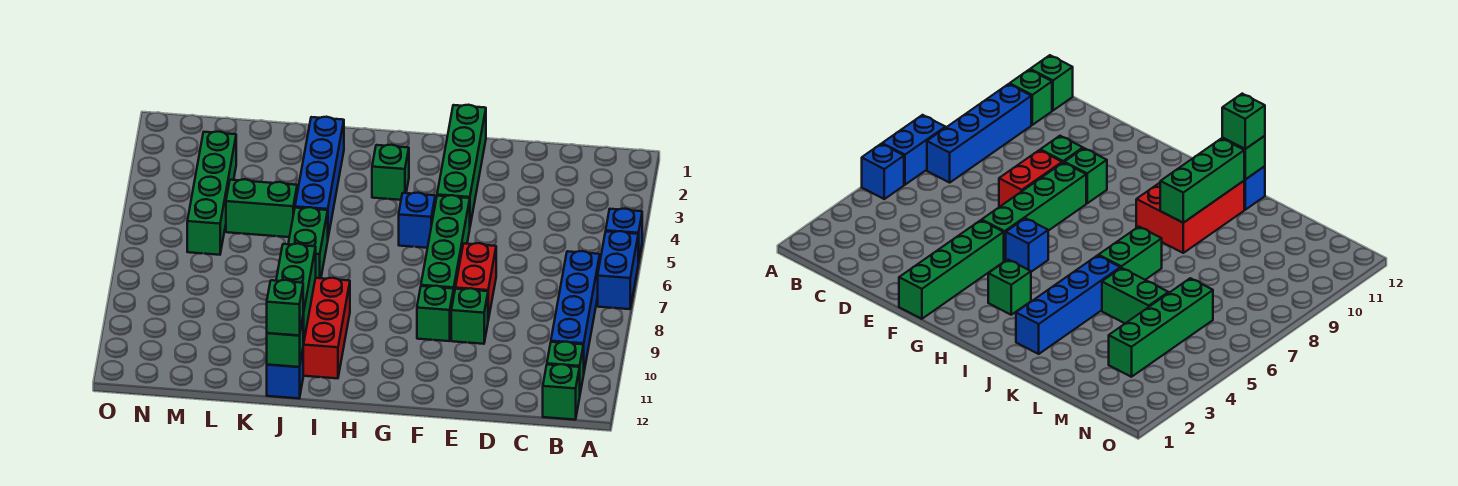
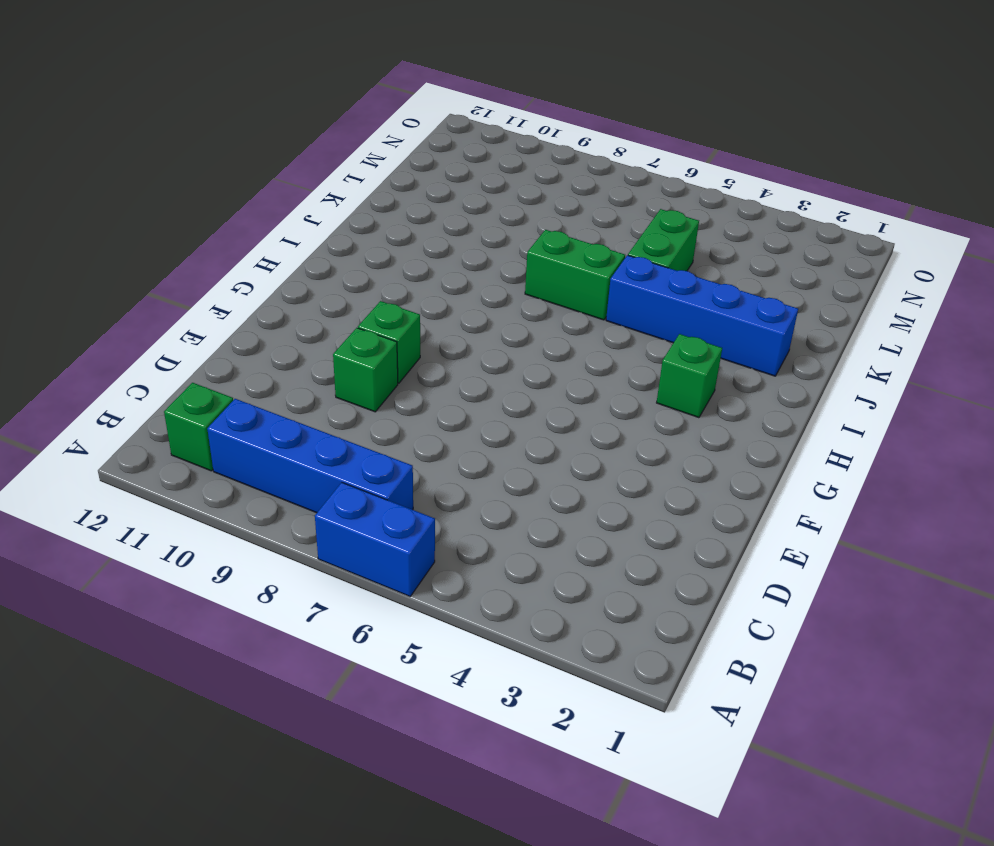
none -> blue brick A5 level 1
none -> green brick B12 level 1
none -> red brick E7:E8 level 1

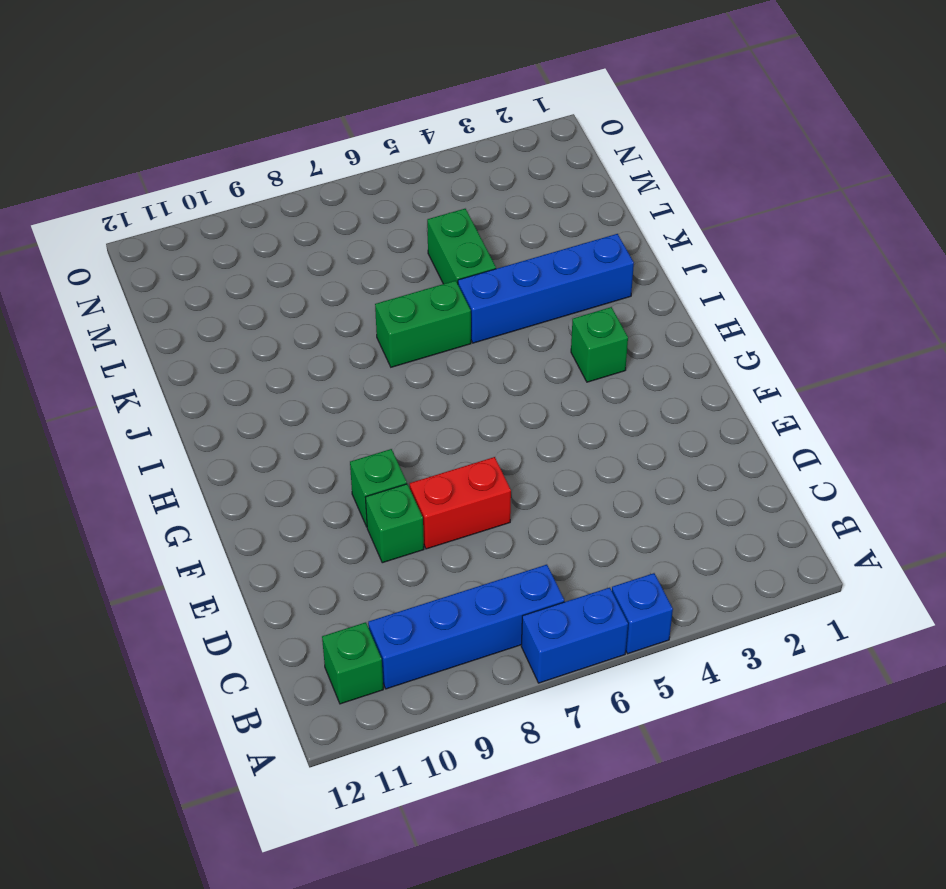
none -> green brick B12 level 1
none -> green brick F1:F4 level 1
none -> green brick F5:F8 level 1

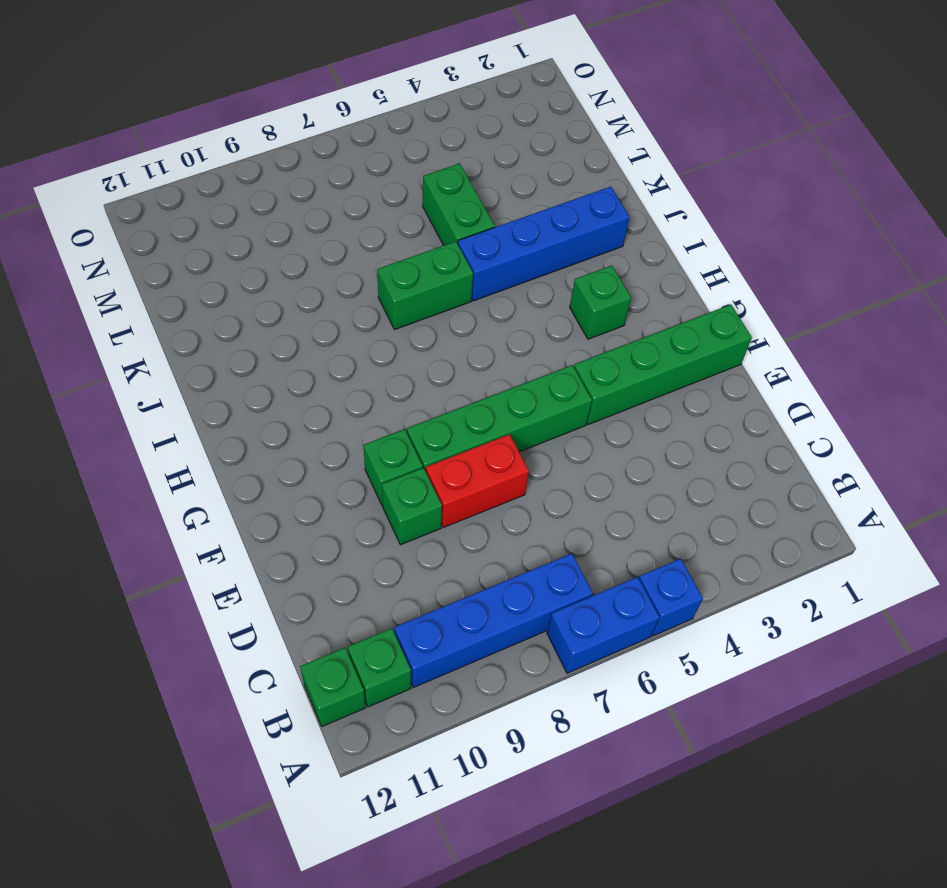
none -> blue brick G5 level 1
none -> red brick I9:J11 level 1
none -> blue brick J12 level 1

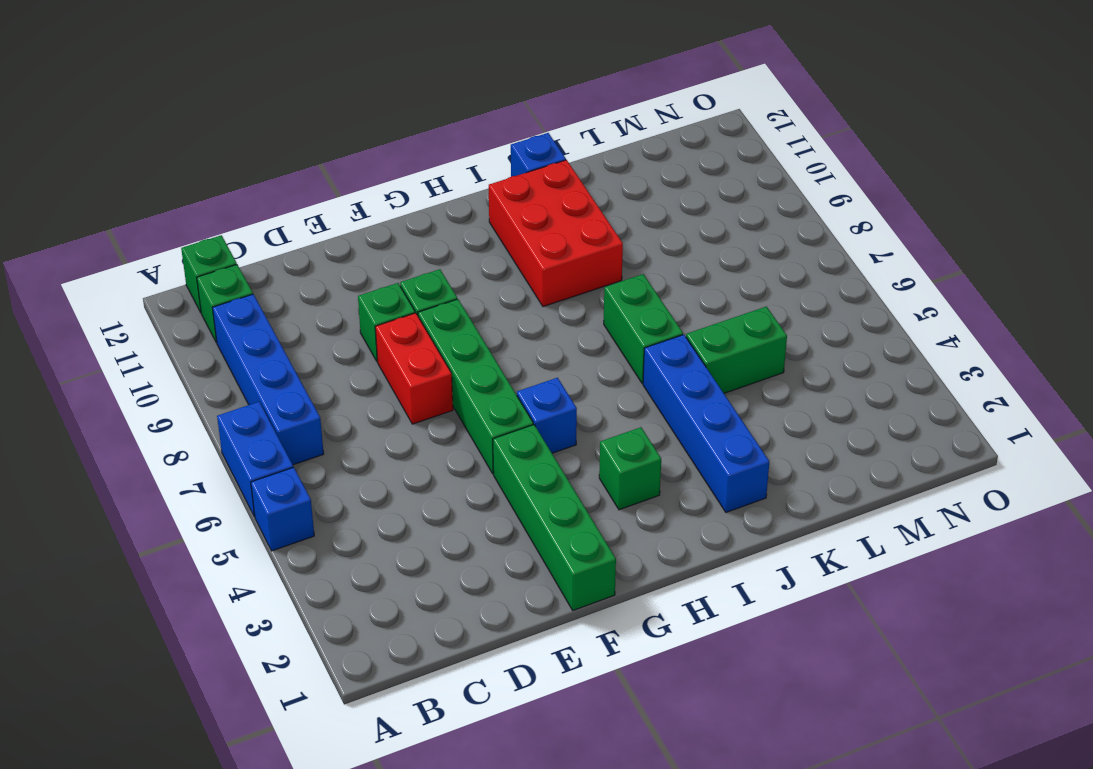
none -> green brick M3:M6 level 1
none -> green brick J9:J11 level 2
none -> green brick J12 level 2

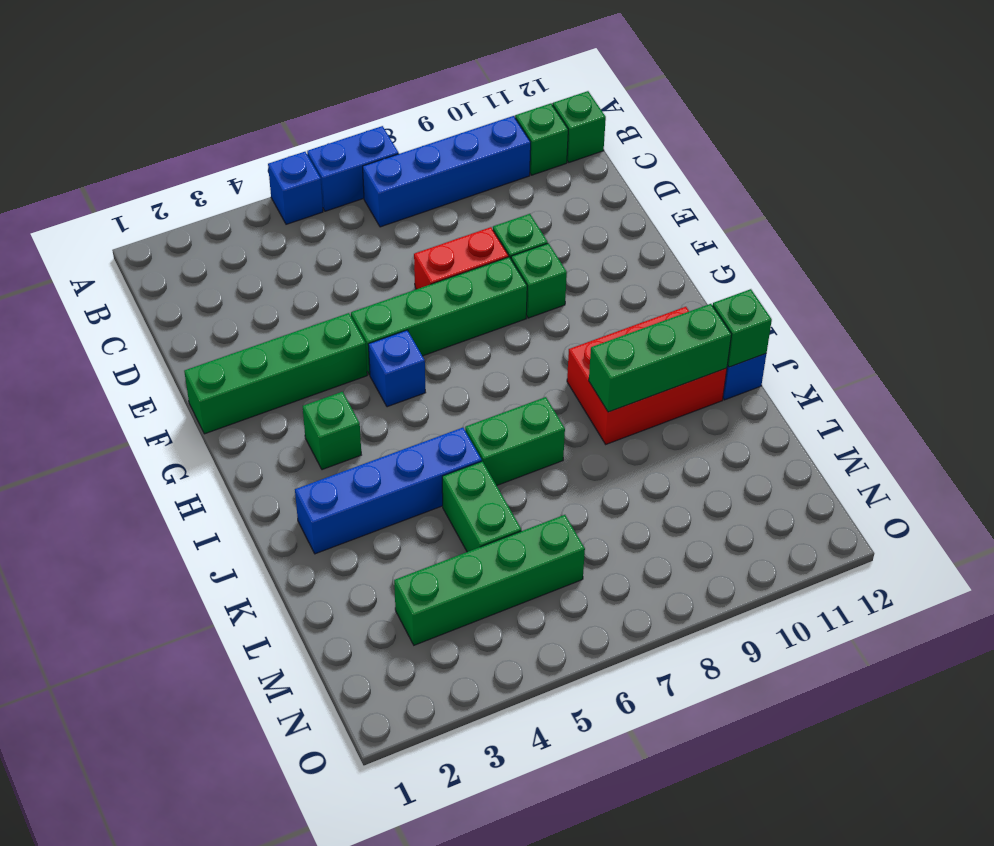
none -> green brick J12 level 3

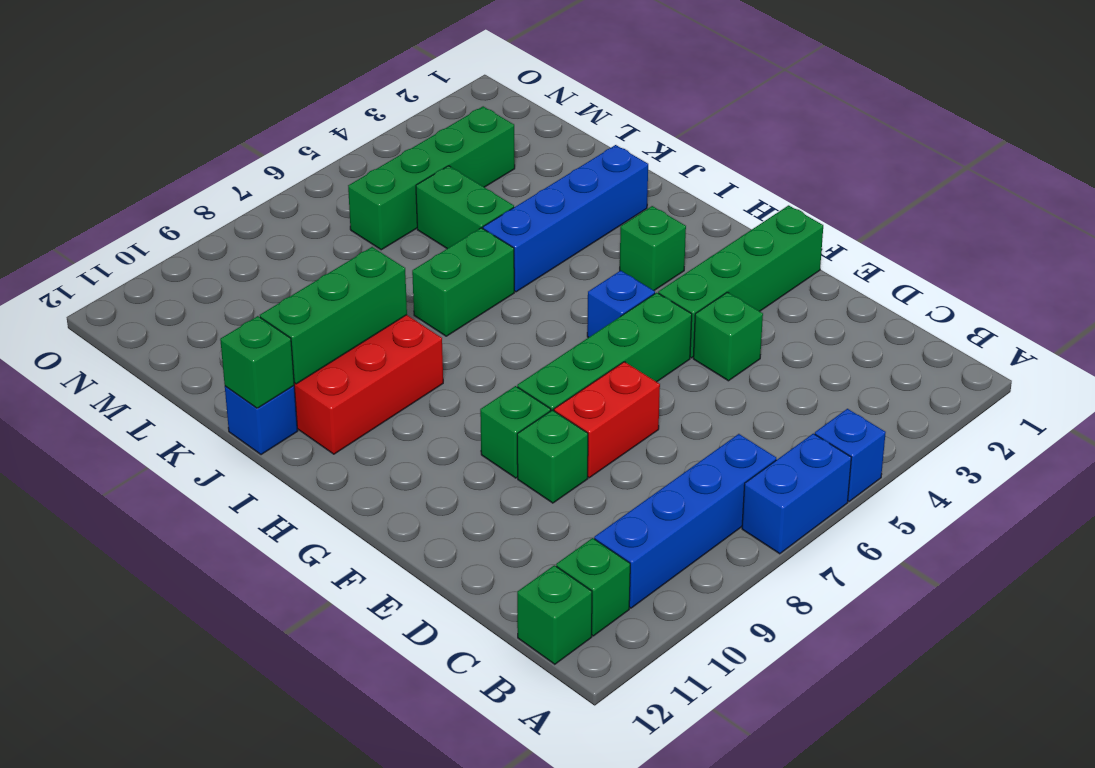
green brick E4 level 1 -> green brick J12 level 3

